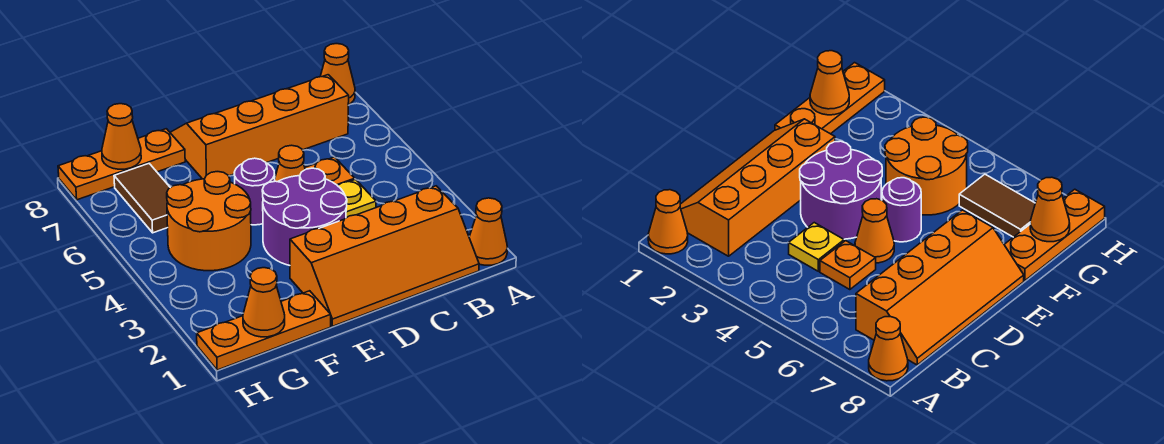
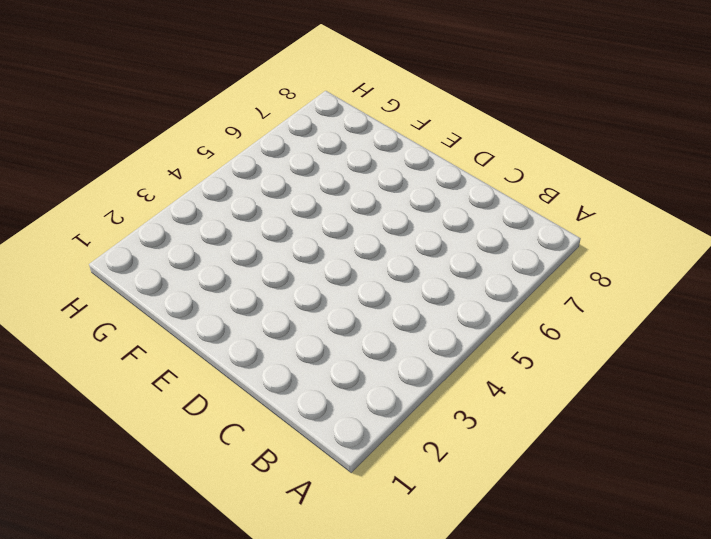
none -> orange cone A1 level 1
none -> orange cone A8 level 1
none -> orange slope B1:E2 level 1 top 2

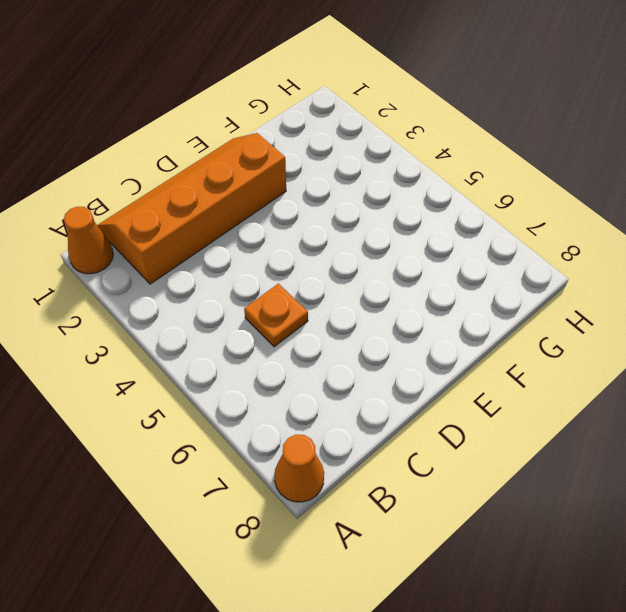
none -> orange slope B7:E8 level 1 top 7
none -> yellow plate C4 level 1
none -> purple round brick D3:E4 level 1

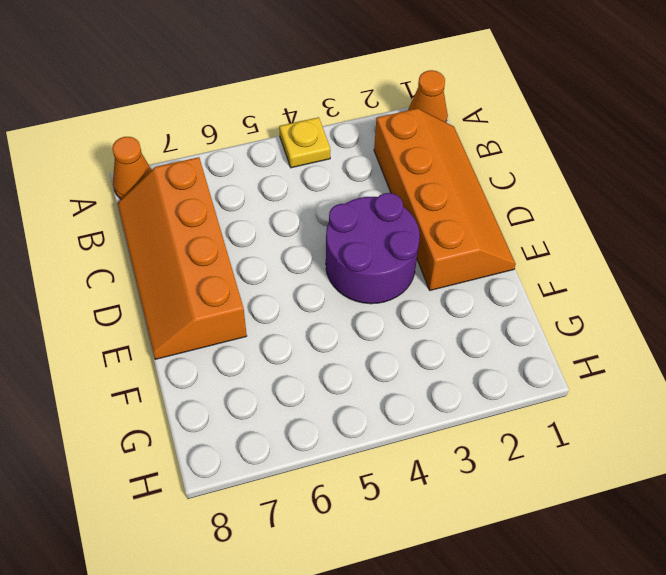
yellow plate A4 level 1 -> yellow plate C4 level 1
none -> orange plate C5 level 1
none -> orange cone D5 level 1
none -> purple round brick E5 level 1

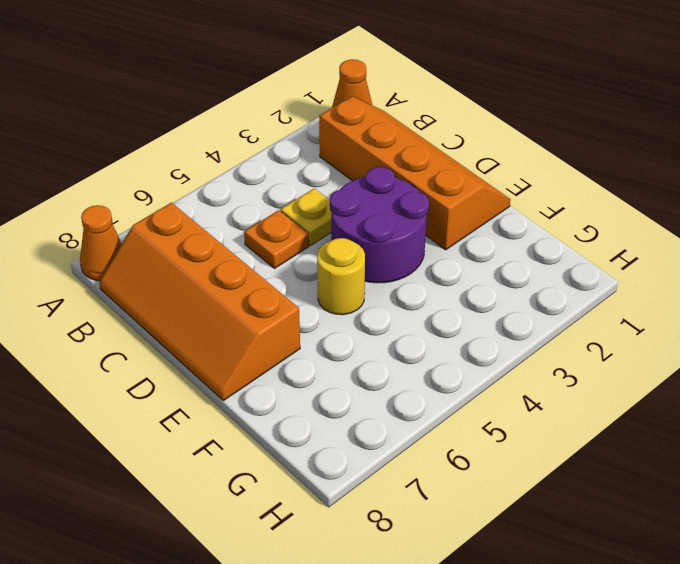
yellow round brick E5 level 1 -> purple round brick E5 level 1
none -> orange cone D5 level 1
none -> orange plate F1:H1 level 1
none -> orange round brick F4:G5 level 1

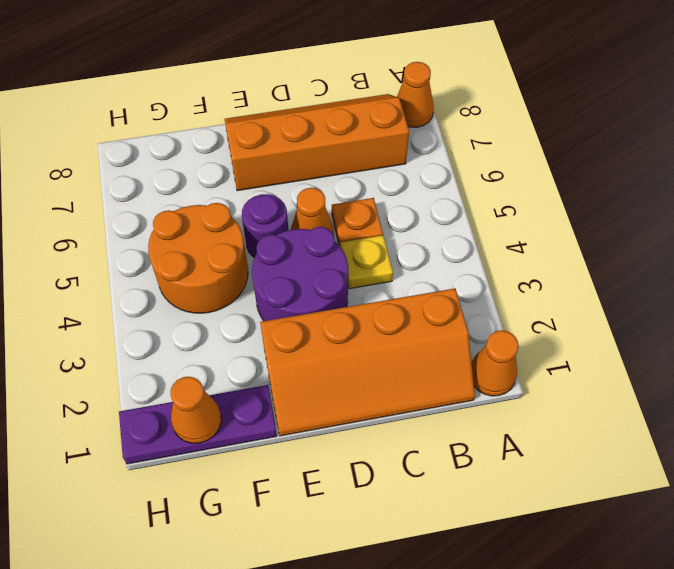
purple plate F1:H1 level 1 -> orange plate F1:H1 level 1
none -> orange plate F8:H8 level 1
none -> brown tile G6:G7 level 1
none -> orange cone G8 level 2

